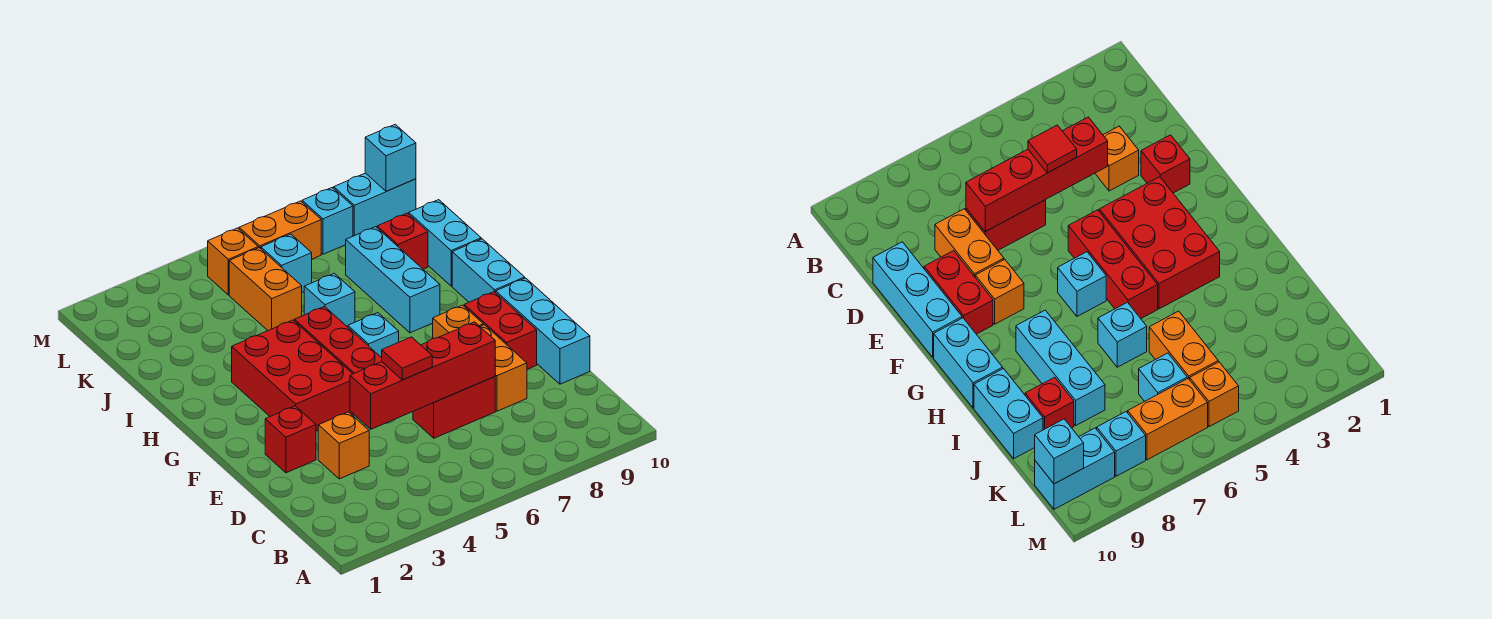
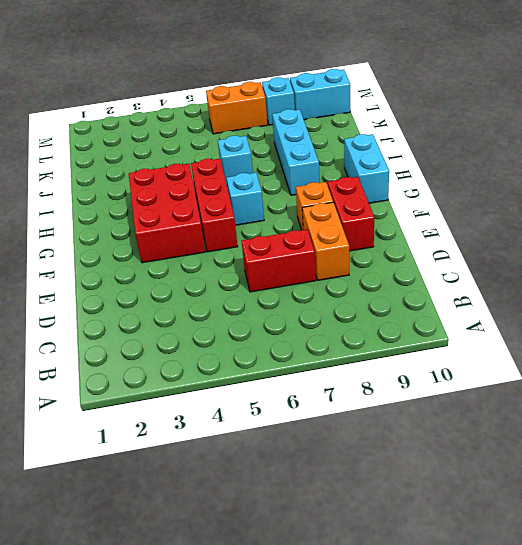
none -> orange brick D3 level 1
none -> cyan brick D10:F10 level 1
none -> red brick E2 level 1

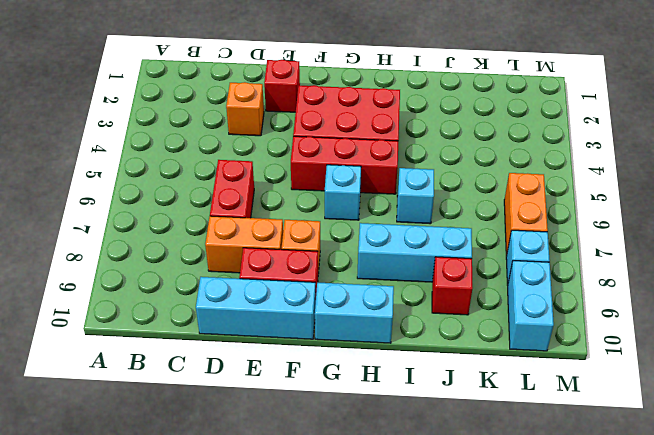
none -> cyan brick I10:J10 level 1
none -> orange brick J5:K5 level 1
none -> cyan brick K6 level 1

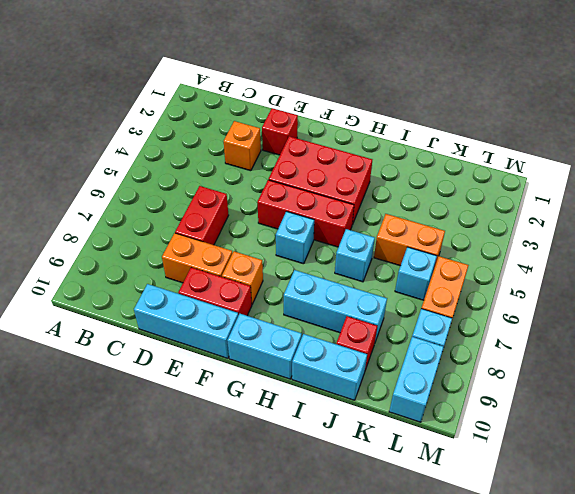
none -> orange brick L5 level 1
none -> red brick D4:D7 level 2
none -> cyan brick L10 level 2

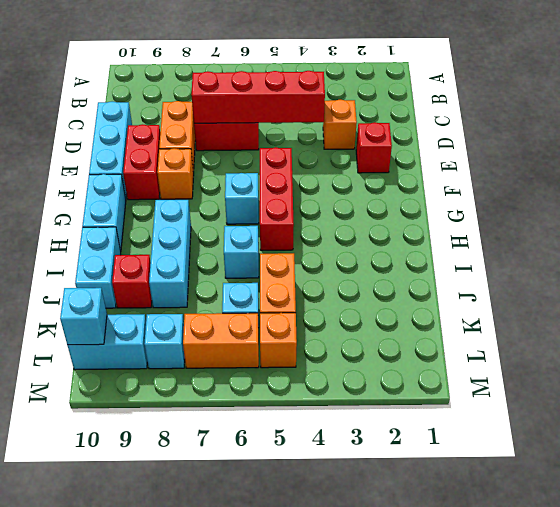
none -> red brick F3:H4 level 1
none -> red tile D5 level 3

